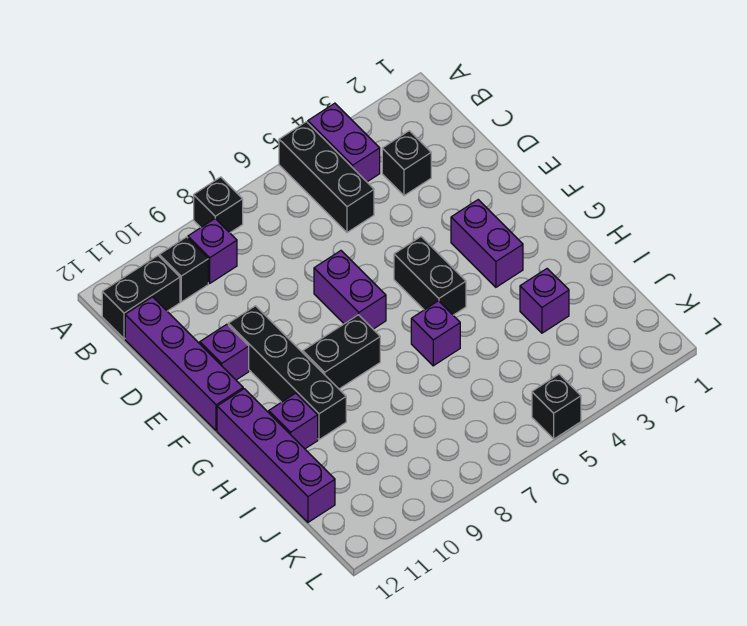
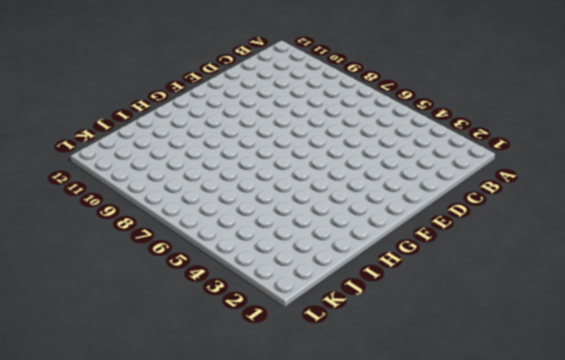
none -> purple brick A4:B4 level 1
none -> black brick A5:C5 level 1
none -> black brick A8 level 1

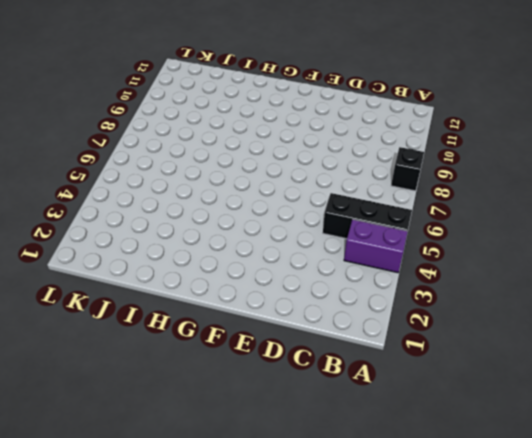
none -> purple brick B9 level 1
none -> black brick B10 level 1
none -> black brick B11:B12 level 1

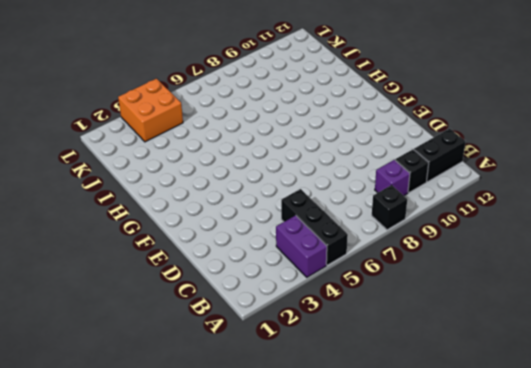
orange brick K3:L4 level 1 -> none
none -> black brick C3 level 1
none -> purple brick C12:F12 level 1
none -> purple brick E7:F7 level 1

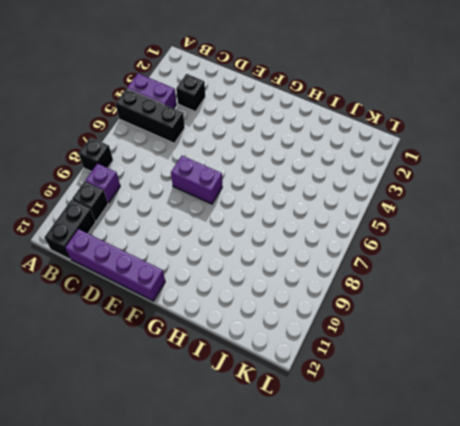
none -> black brick E10:H10 level 1
none -> purple brick E11 level 1
none -> purple brick F3:G3 level 1

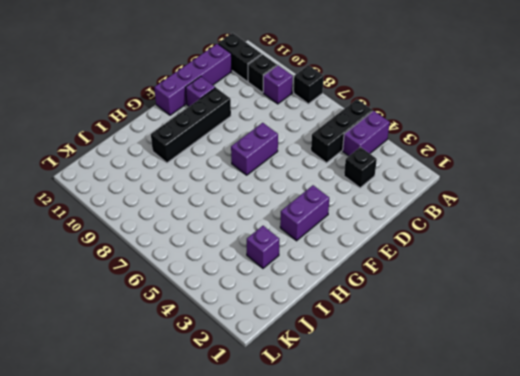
none -> black brick F5:G5 level 1
none -> black brick G8:G9 level 1
none -> purple brick G12:J12 level 1

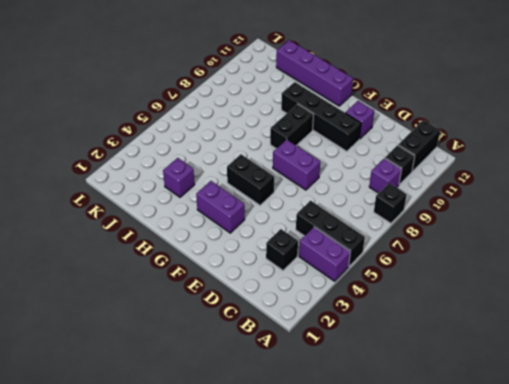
none -> purple brick C12:F12 level 1
none -> purple brick H6 level 1
none -> purple brick H11 level 1

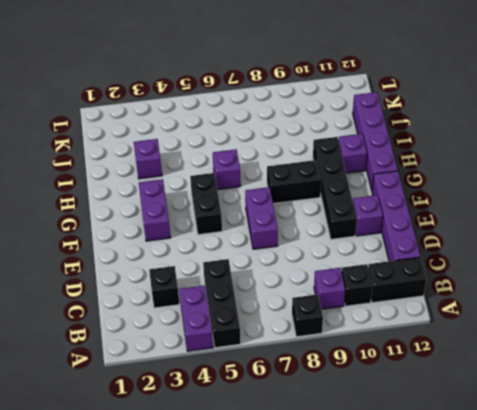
none -> black brick L5 level 1

